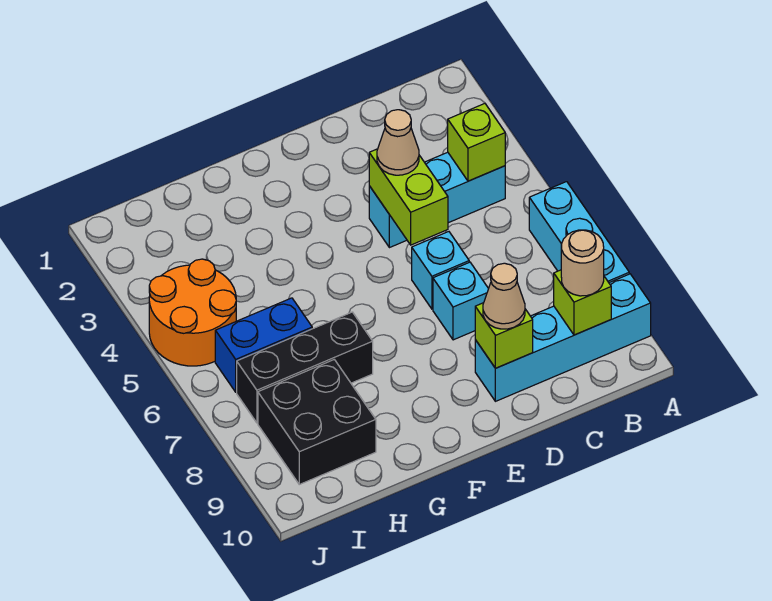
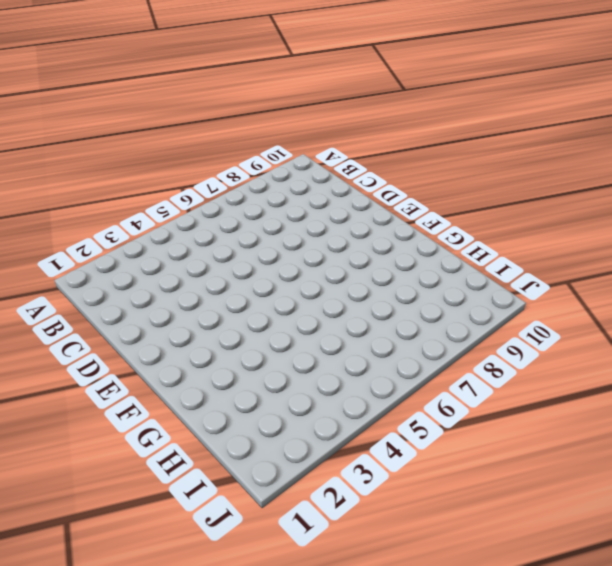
none -> cyan brick A6:A8 level 1
none -> cyan brick A9:D9 level 1
none -> cyan brick B4:D4 level 1

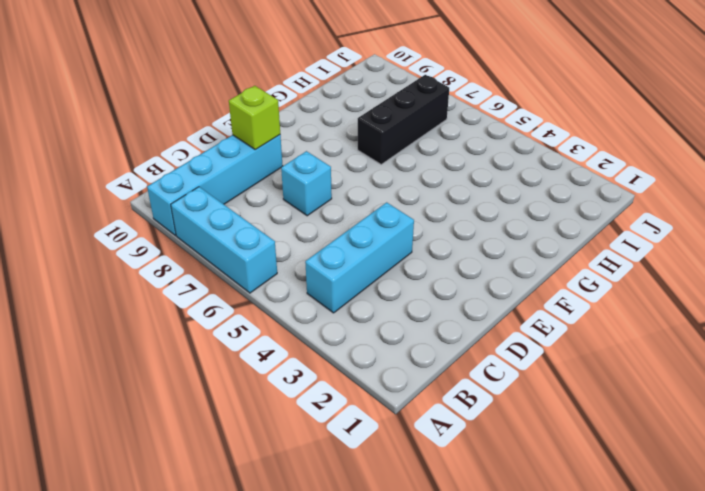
none -> cyan brick D6 level 1
none -> blue brick H6:I6 level 1
none -> black brick H8:I9 level 1

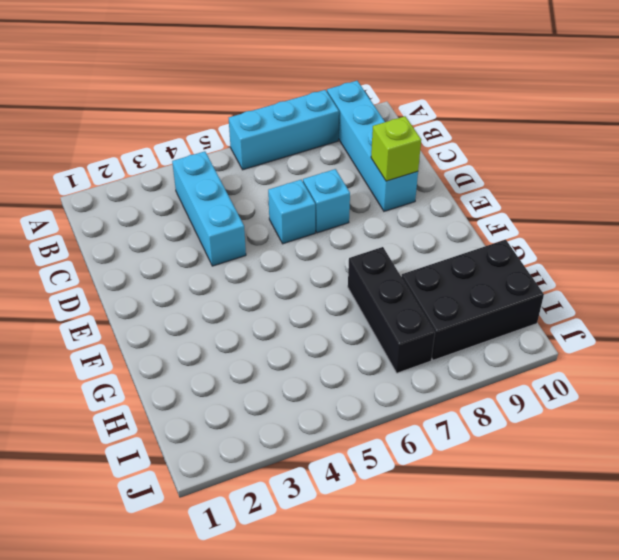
black brick H8:I10 level 1 -> black brick H8:I9 level 1
none -> blue brick H6:I6 level 1
none -> orange round brick I4:J5 level 1
none -> lime brick B4 level 2

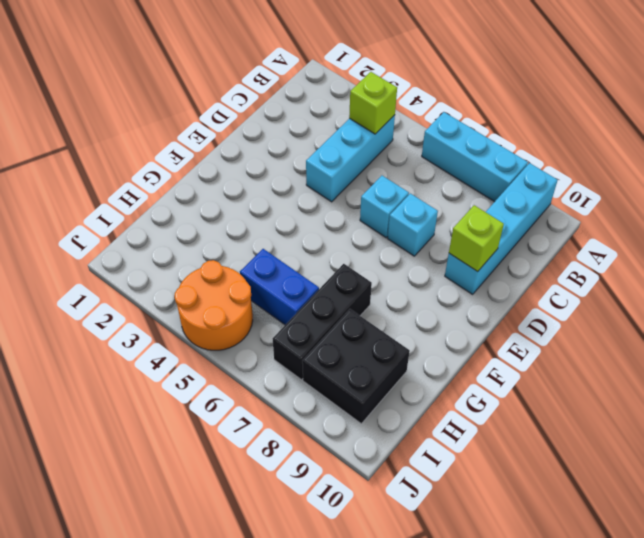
blue brick H5:H6 level 1 -> blue brick H6:I6 level 1
none -> lime brick B9 level 2
none -> lime brick D4:D5 level 2
none -> tan round brick B9 level 3

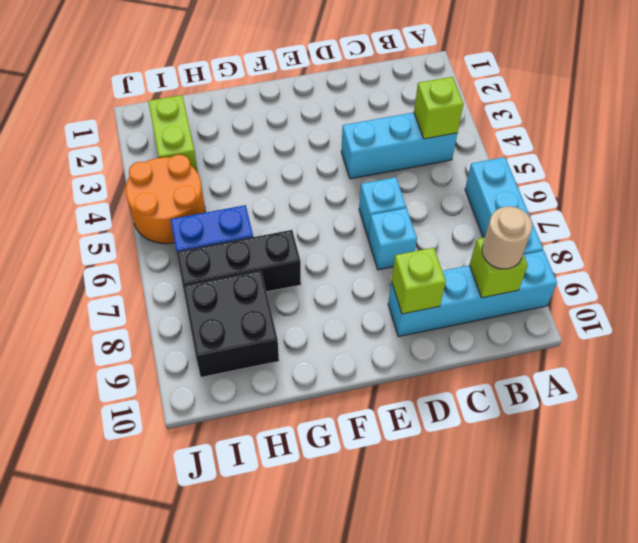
lime brick I2:I3 level 1 -> lime brick D4:D5 level 2
none -> tan cone D4 level 3
none -> tan cone D9 level 3

